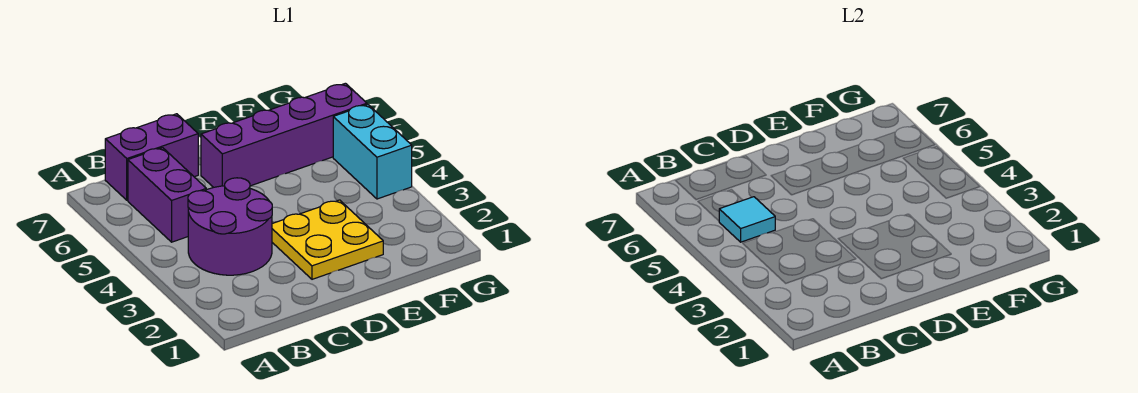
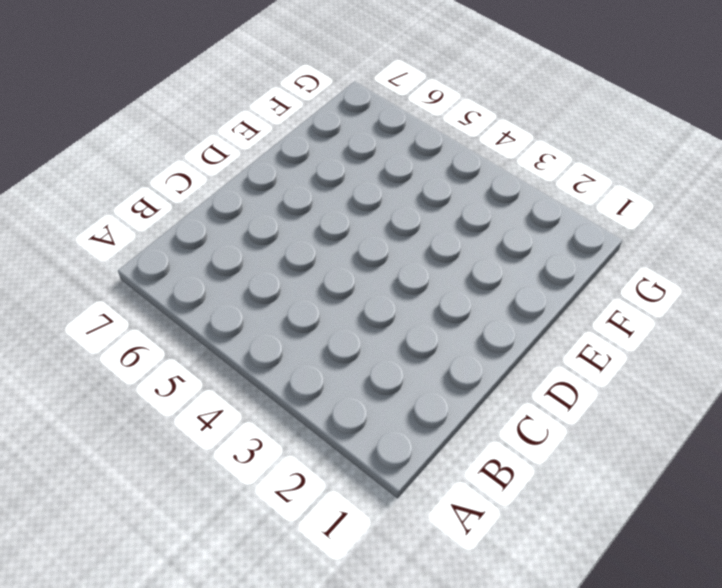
none -> purple round brick B3:C4 level 1
none -> purple brick B5:B6 level 1

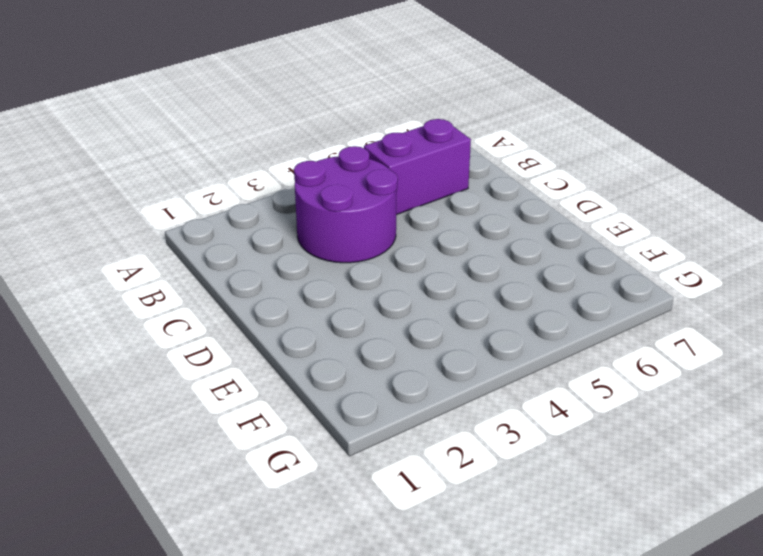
none -> purple brick B7:C7 level 1
none -> yellow plate D2:E3 level 1

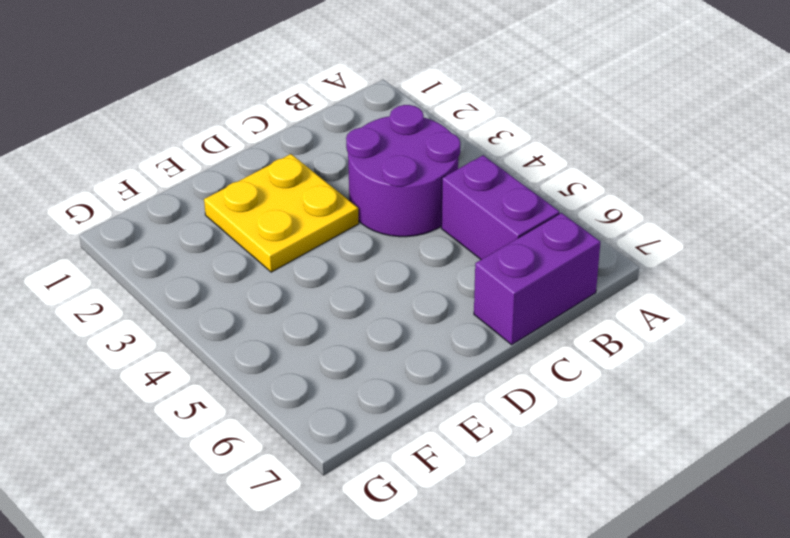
none -> purple brick D6:G6 level 1
none -> cyan brick G4:G5 level 1

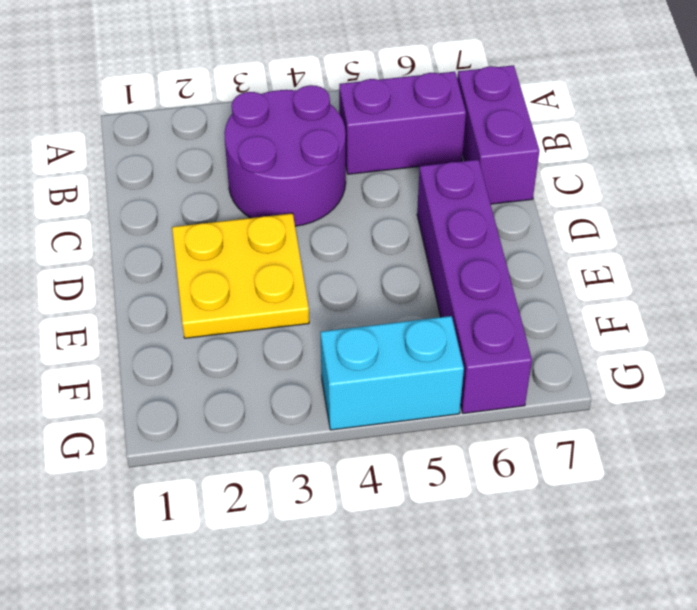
none -> cyan tile B5 level 2

